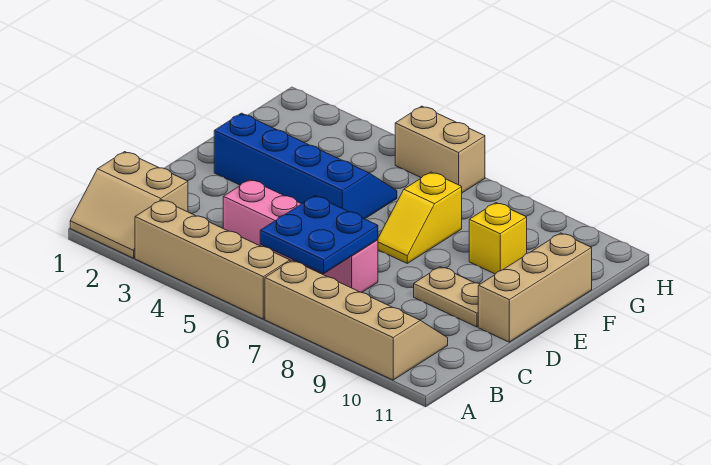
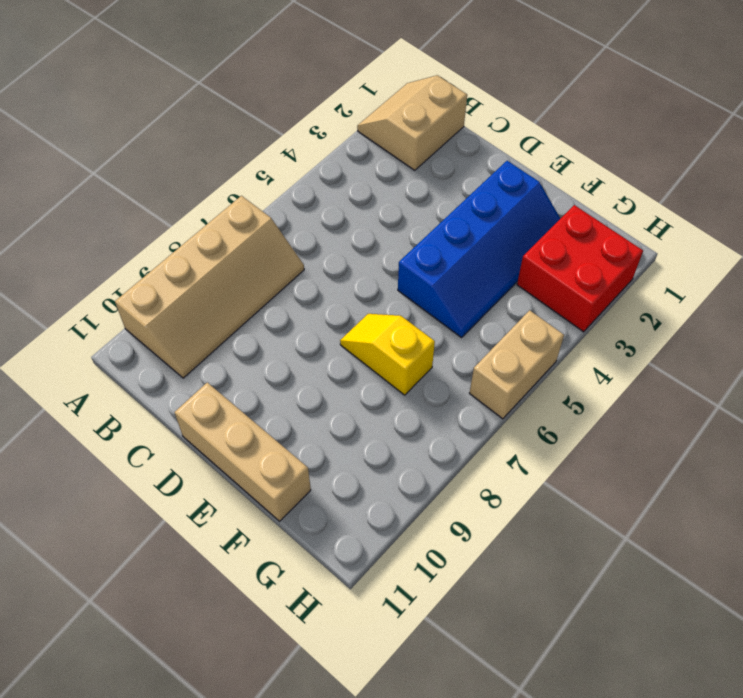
red brick G2:H3 level 1 -> none
none -> tan brick A3:A6 level 1
none -> pink brick C4:C7 level 1

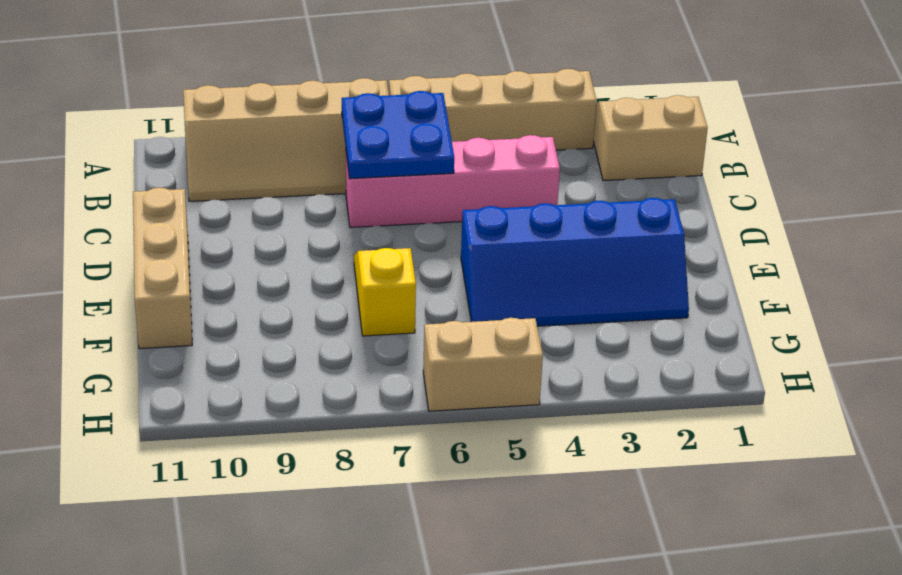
none -> tan plate D9:D10 level 1
none -> yellow brick F9 level 1

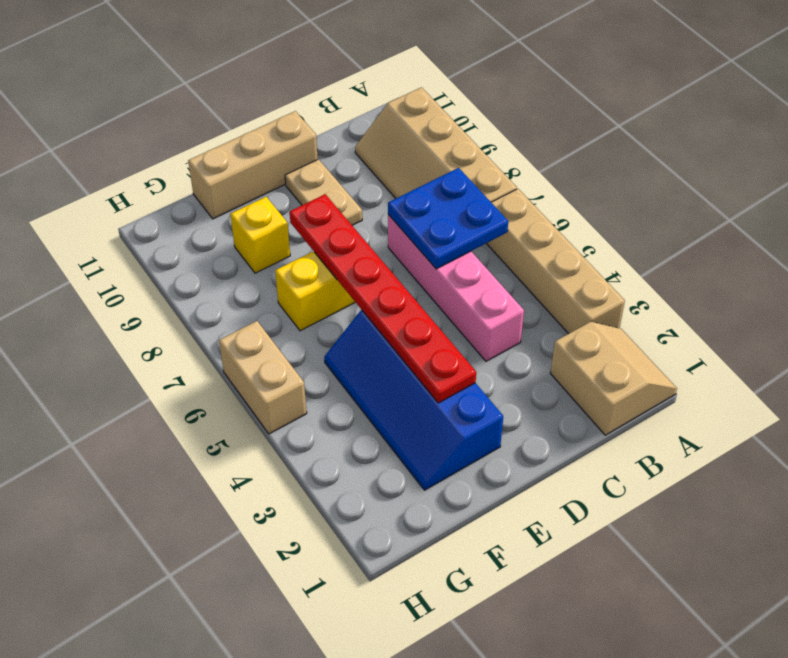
red plate E3:E8 level 2 -> none

